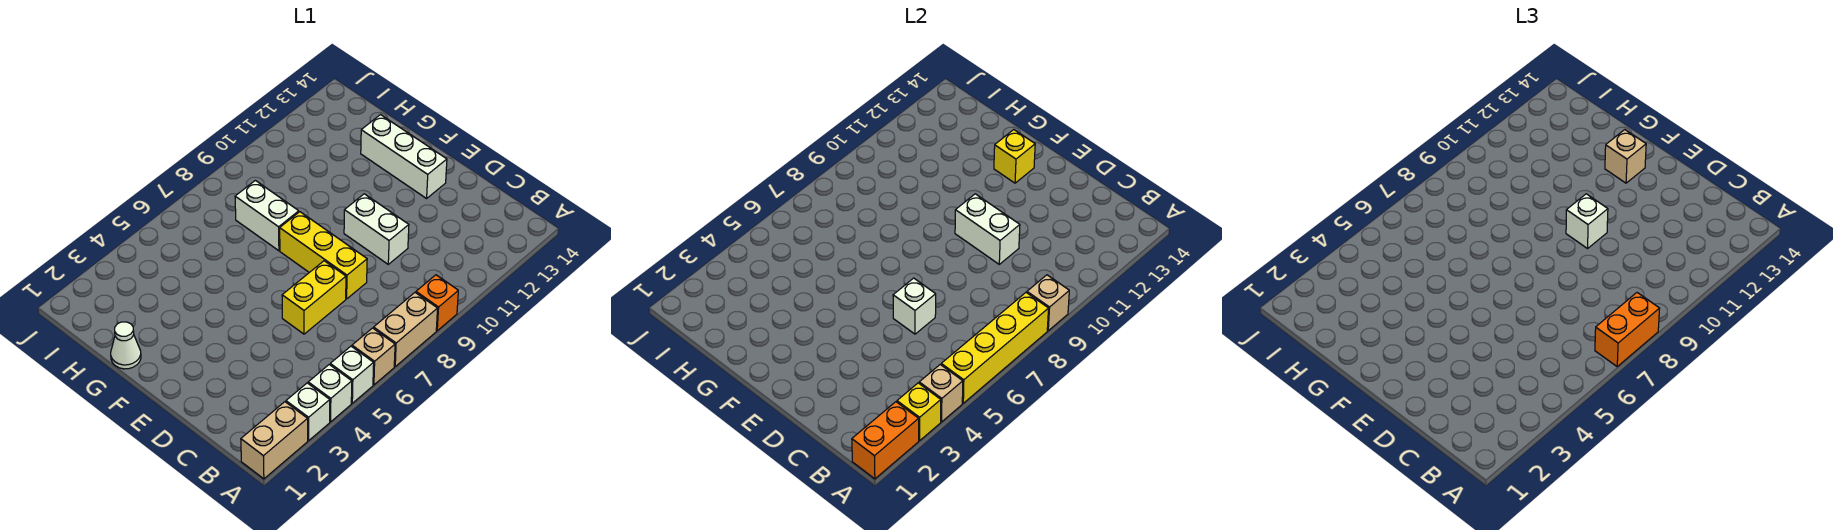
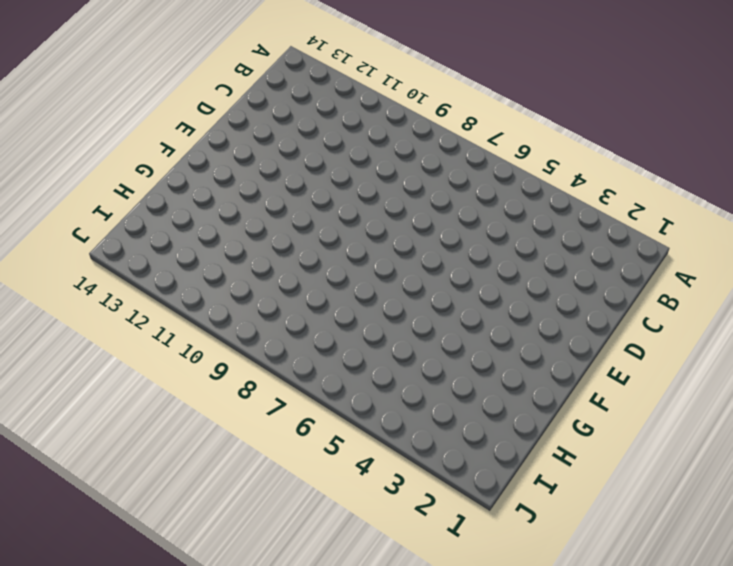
none -> tan brick A1:A2 level 1
none -> white brick A3 level 1
none -> white brick A4 level 1

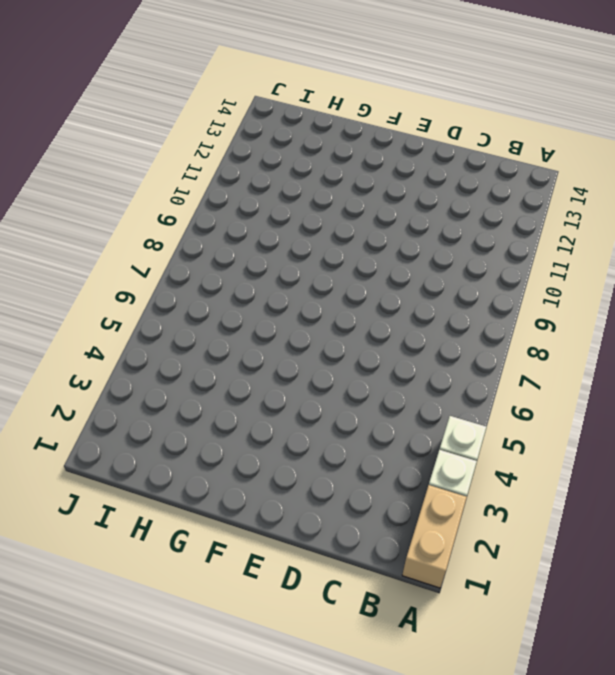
none -> white brick A5 level 1
none -> tan brick A6 level 1
none -> tan brick A7:A8 level 1

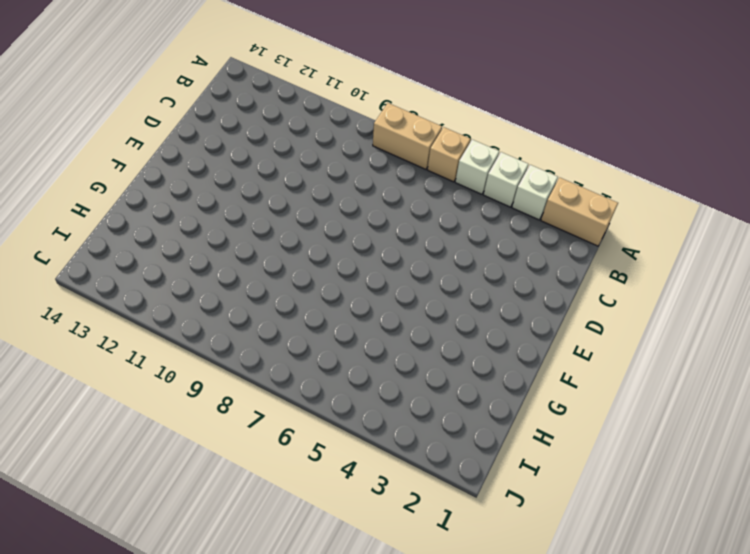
none -> orange brick A9 level 1
none -> yellow brick D6:D7 level 1
none -> yellow brick D8:F8 level 1

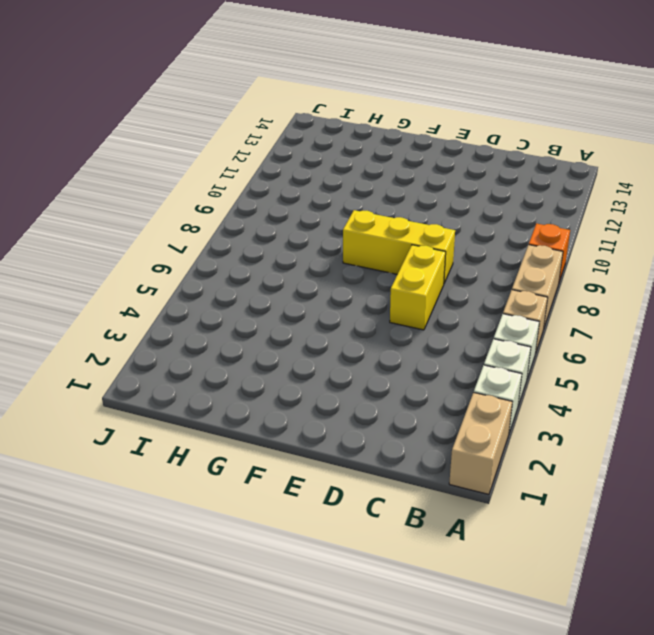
none -> white brick D10:E10 level 1
none -> white brick E13:G13 level 1
none -> white cone G1 level 1

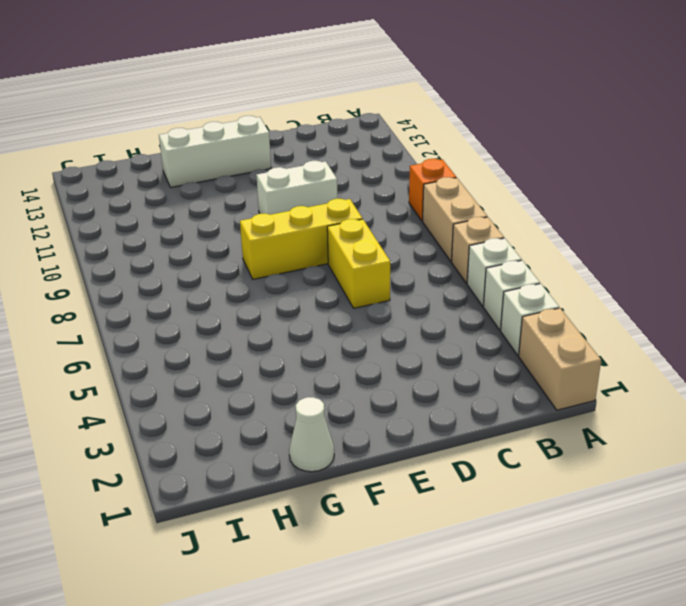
none -> white brick G8:H8 level 1
none -> orange brick A1:A2 level 2
none -> yellow brick A3 level 2

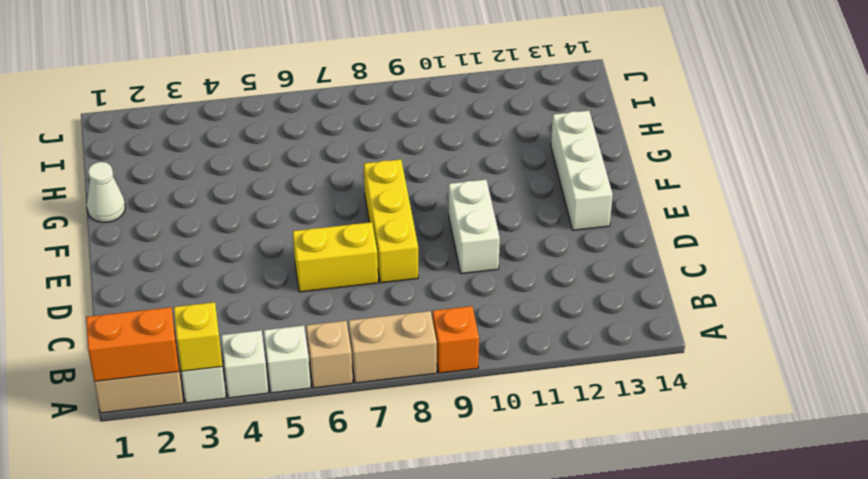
none -> white brick G8:H8 level 1
none -> tan brick A4 level 2
none -> yellow brick A5:A8 level 2

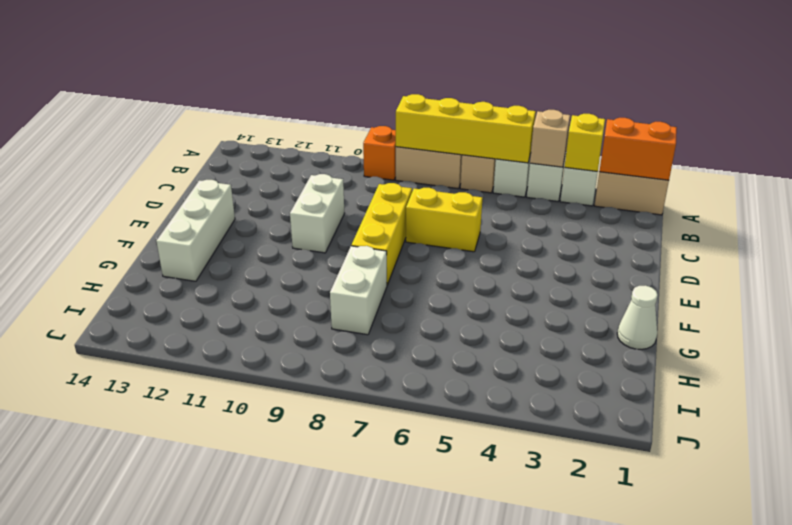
none -> tan brick A9 level 2
none -> white brick D6 level 2
none -> white brick D10:E10 level 2

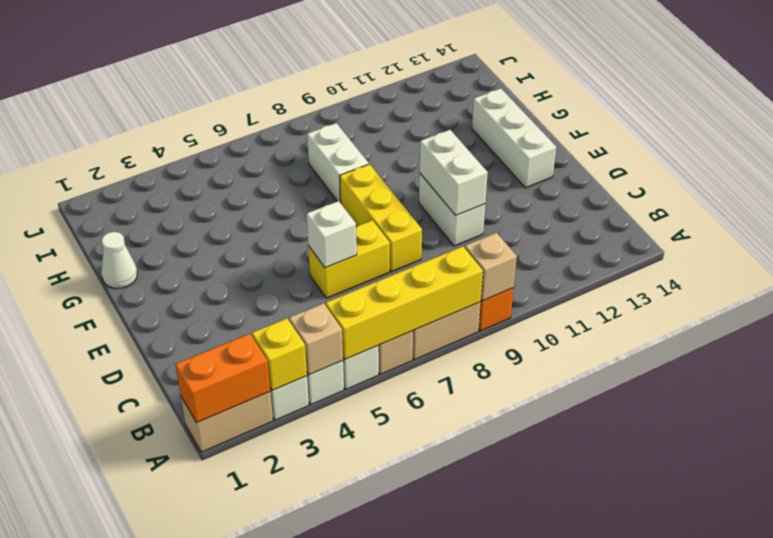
none -> yellow brick F13 level 2
none -> orange brick A7:A8 level 3
none -> white brick E10 level 3

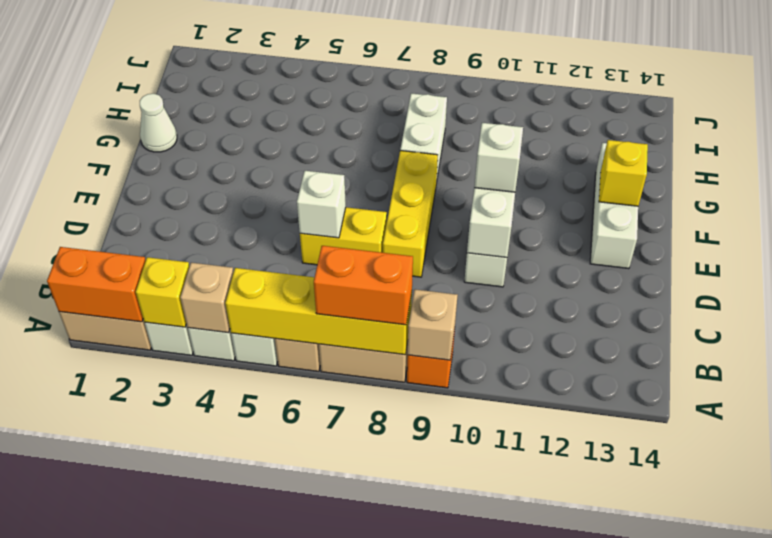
none -> tan brick F13 level 3

